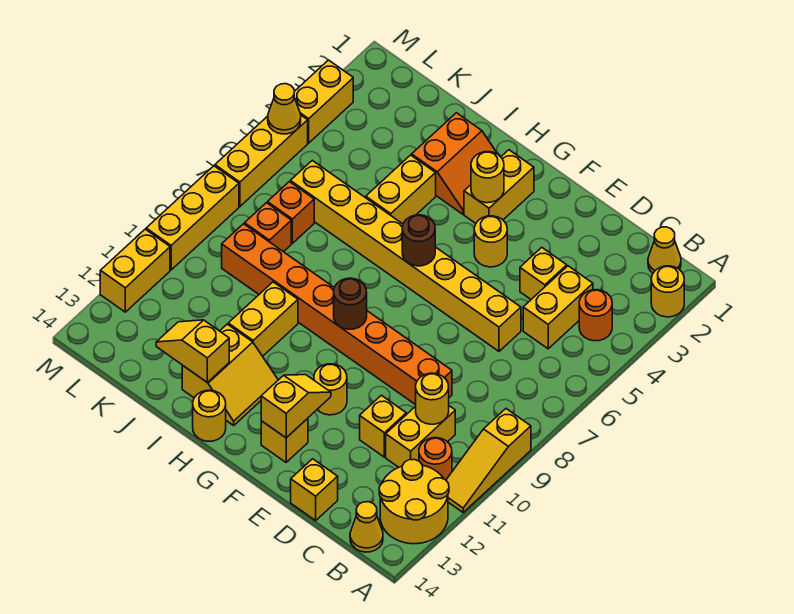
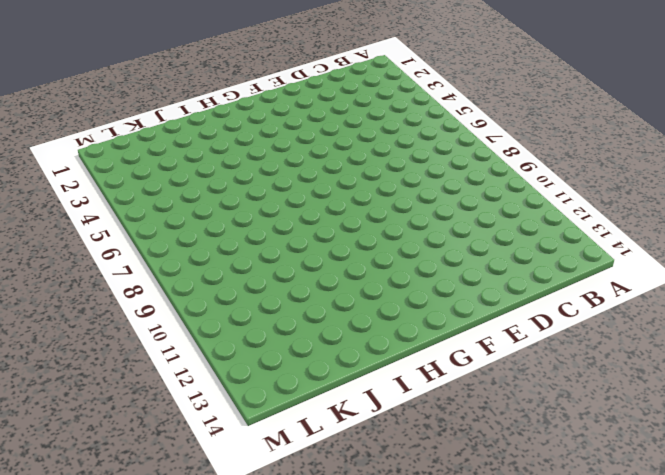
none -> yellow round brick A2 level 1
none -> yellow slope A9:A11 level 1 top 9
none -> yellow round brick A12:B13 level 1
none -> yellow cone B1 level 1

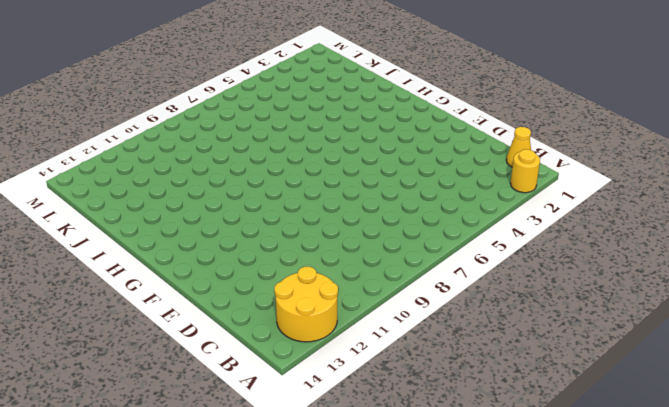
none -> yellow slope A9:A11 level 1 top 9
none -> orange round brick B4 level 1
none -> orange round brick B11 level 1
none -> yellow cone B14 level 1

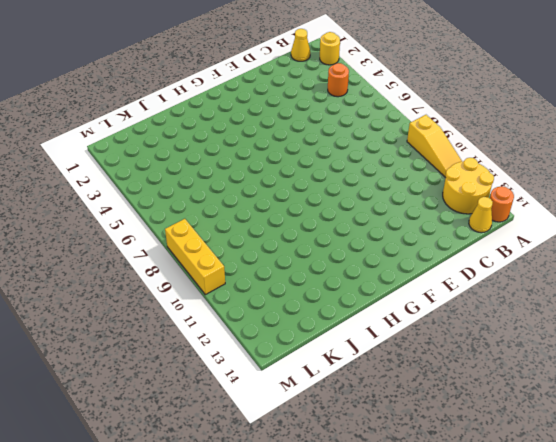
orange round brick A14 level 1 -> orange round brick B11 level 1
none -> yellow brick C4:C5 level 1
none -> yellow brick C10:C11 level 1
none -> yellow brick D4 level 1
none -> yellow brick D6:K6 level 1

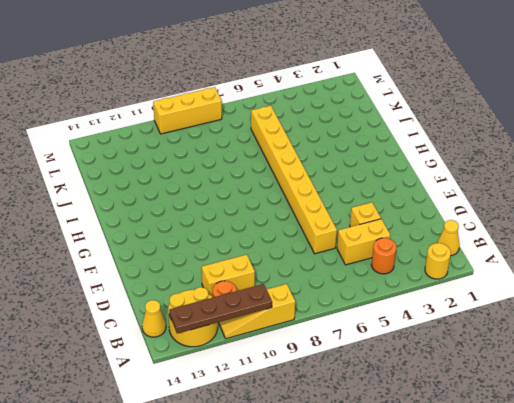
brown plate A10:A13 level 2 -> none
none -> orange brick D9:K9 level 1
none -> yellow brick D11 level 1
none -> yellow brick D14 level 1
none -> yellow round brick F4 level 1

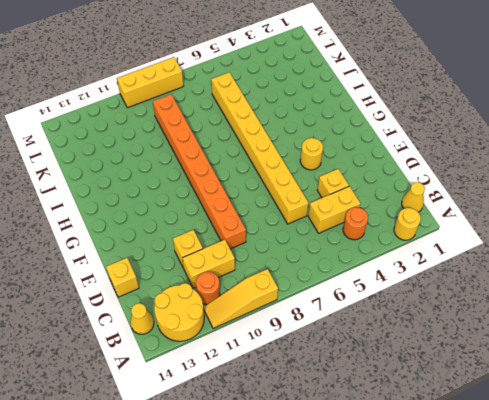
none -> yellow round brick F11 level 1
none -> yellow brick F13 level 1
none -> yellow brick G2:G3 level 1
none -> orange slope H2:I3 level 1 top I

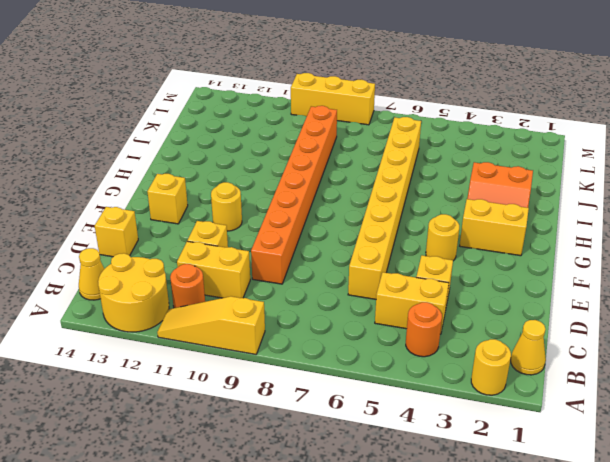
none -> yellow slope H12:I13 level 1 top I
none -> yellow round brick H14 level 1
none -> yellow brick I4:I5 level 1
none -> yellow brick I10:I11 level 1

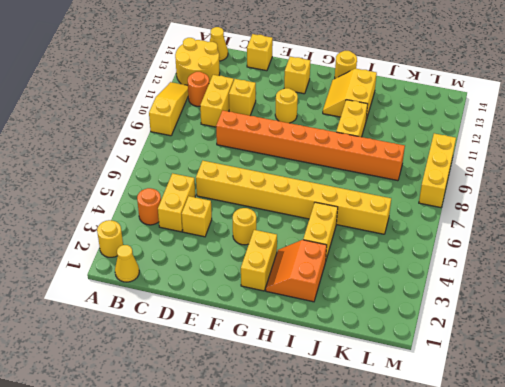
none -> orange brick K7 level 1
none -> orange brick K8 level 1
none -> yellow brick M3:M4 level 1
none -> yellow brick M5:M7 level 1

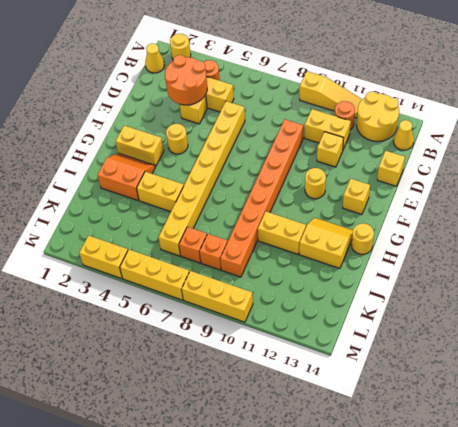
orange round brick C3:D4 level 2 -> none
none -> yellow brick M11:M12 level 1
none -> yellow round brick C10 level 2
none -> yellow slope F12:F13 level 2 top 13
none -> yellow round brick G3 level 2

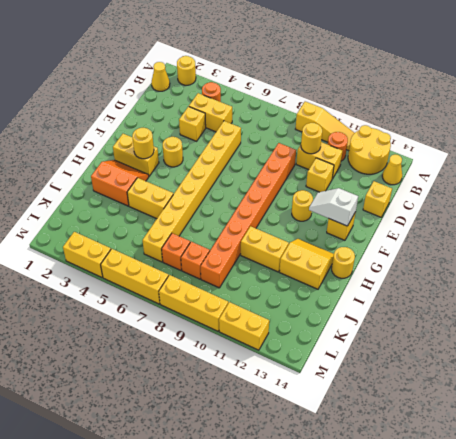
white slope F12:F13 level 2 top 13 -> yellow slope F12:F13 level 2 top 13
none -> brown round brick G6 level 2
none -> brown round brick G9 level 2
none -> yellow slope I13:J13 level 2 top I
none -> yellow cone M5 level 2

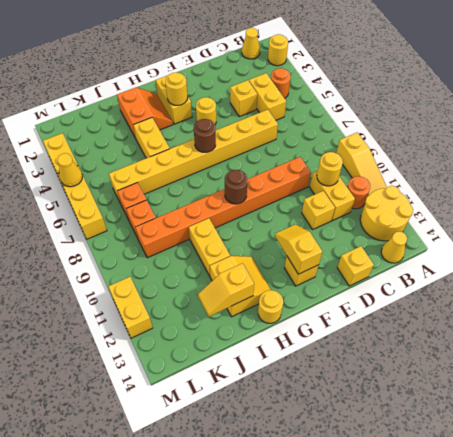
none -> yellow round brick F11 level 1
none -> yellow brick M8:M10 level 1

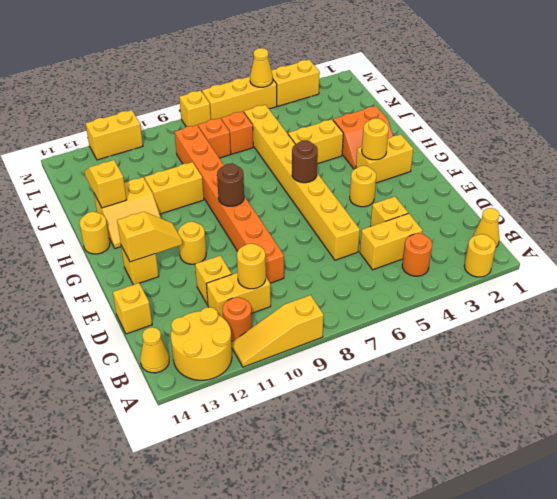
yellow brick M8 level 1 -> yellow brick M8:M10 level 1

